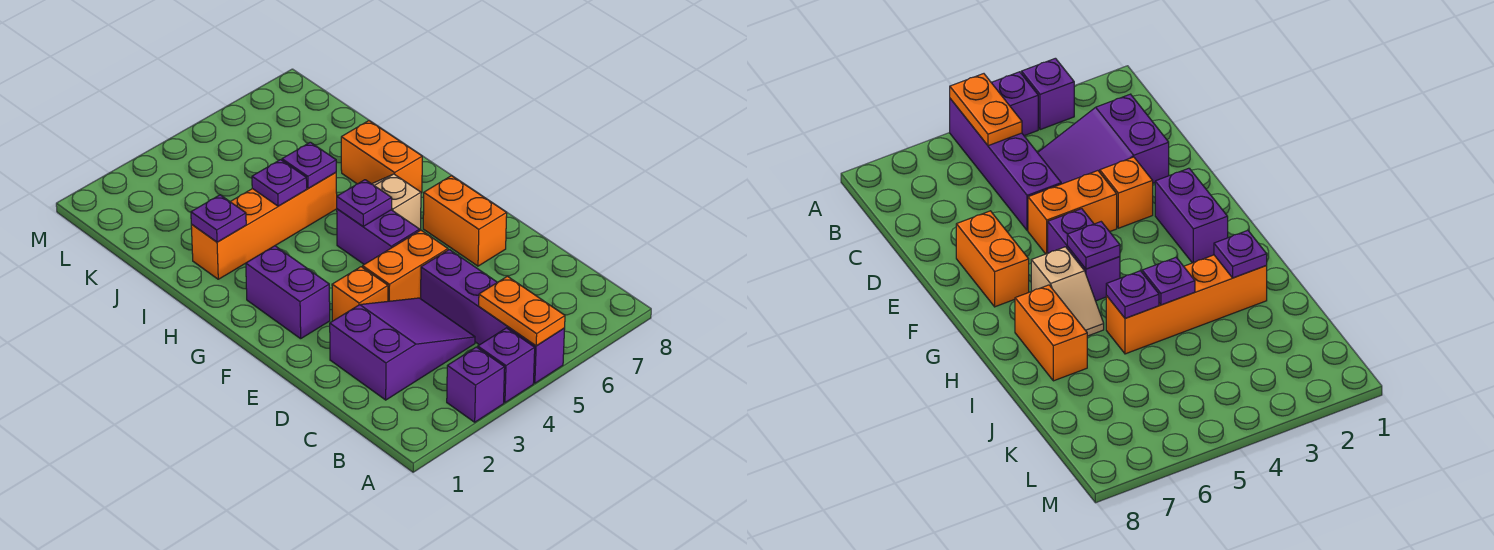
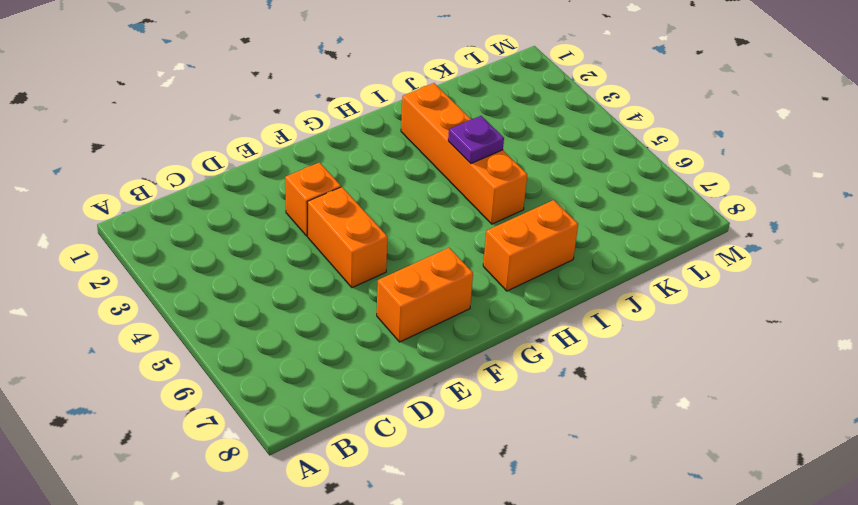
none -> purple brick A3 level 1
none -> purple brick A4 level 1
none -> purple brick A5:D5 level 1

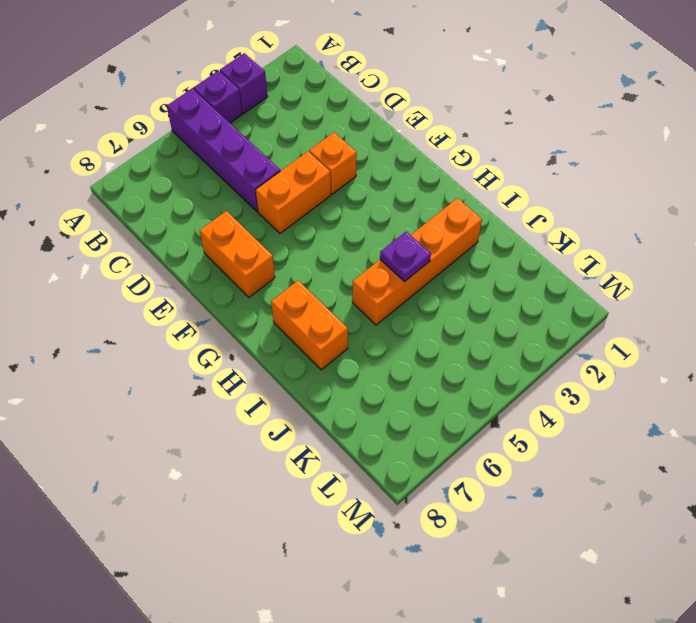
none -> purple slope C2:D4 level 1 top 2
none -> purple brick F2:G2 level 1
none -> purple brick F5:G5 level 1

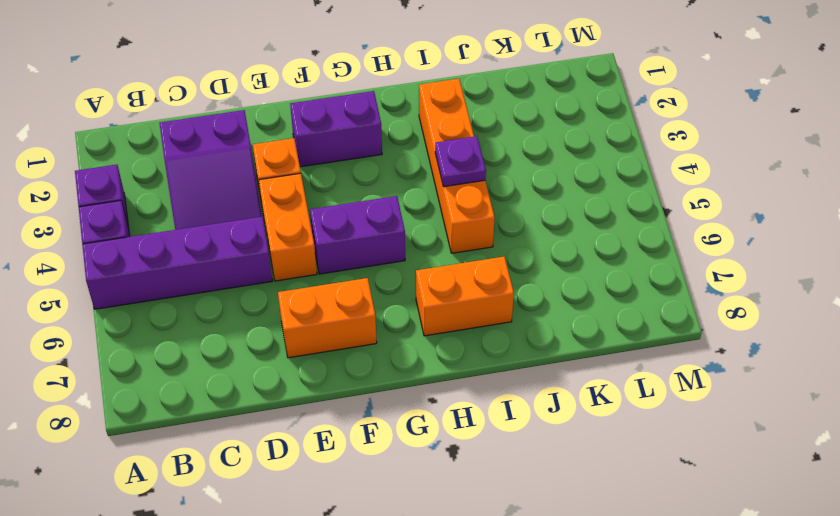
none -> tan slope G6:H6 level 1 top G
none -> orange plate A5:B5 level 2
none -> purple plate G5 level 2

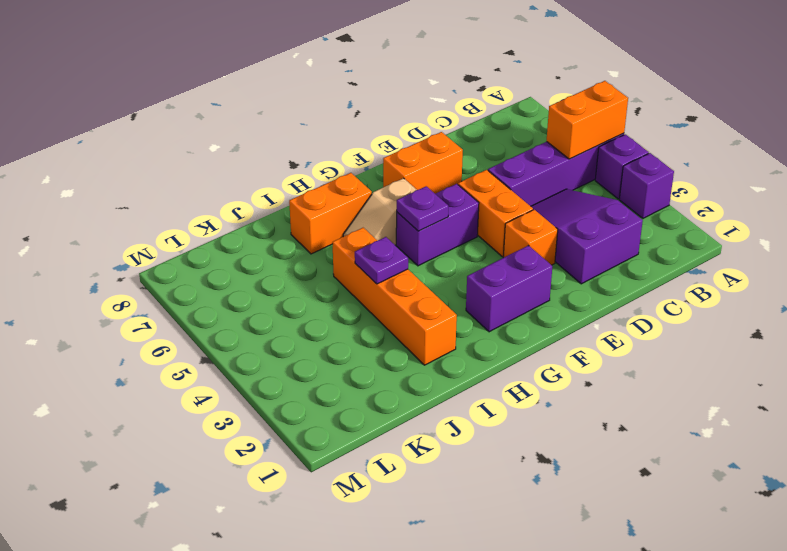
orange brick A5:B5 level 2 -> orange plate A5:B5 level 2
none -> purple plate I2 level 2
none -> purple plate I5 level 2

